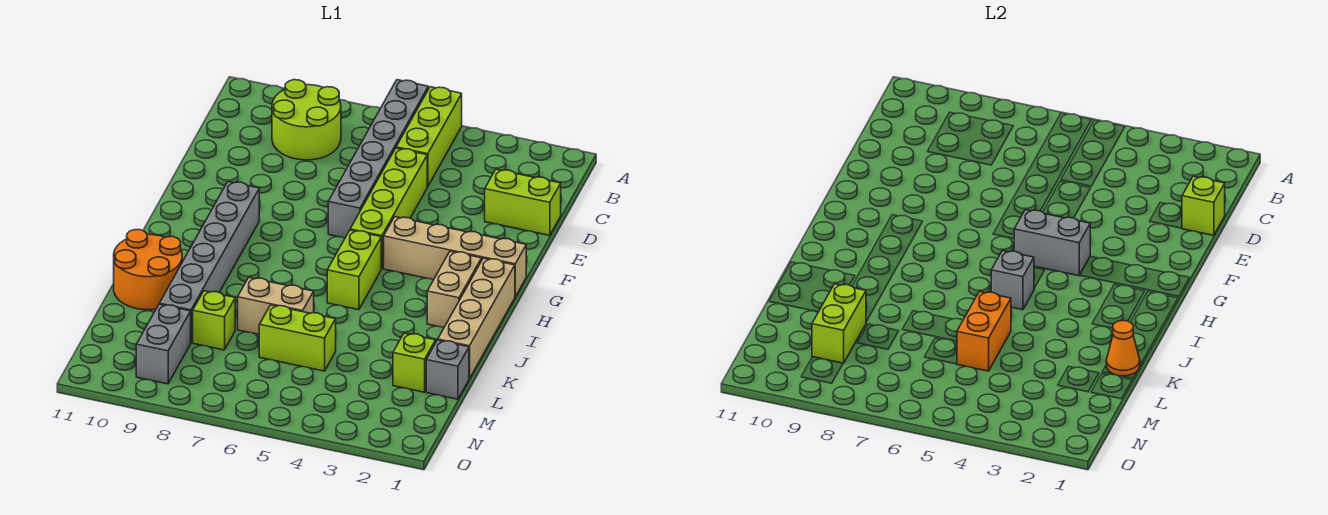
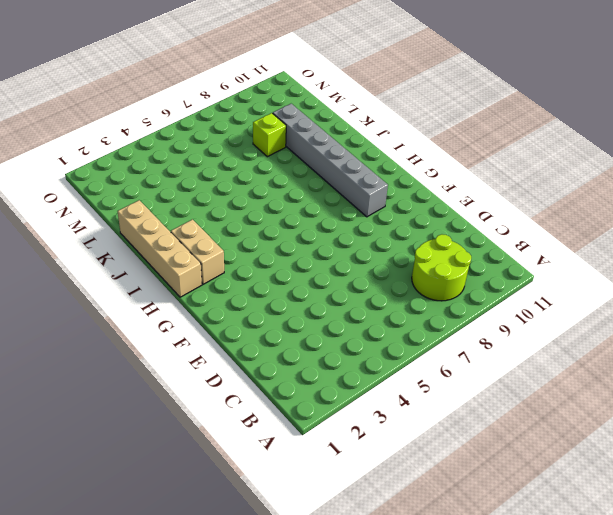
none -> lime brick A5:C5 level 1
none -> grey brick A6:F6 level 1
none -> lime brick D1:D2 level 1

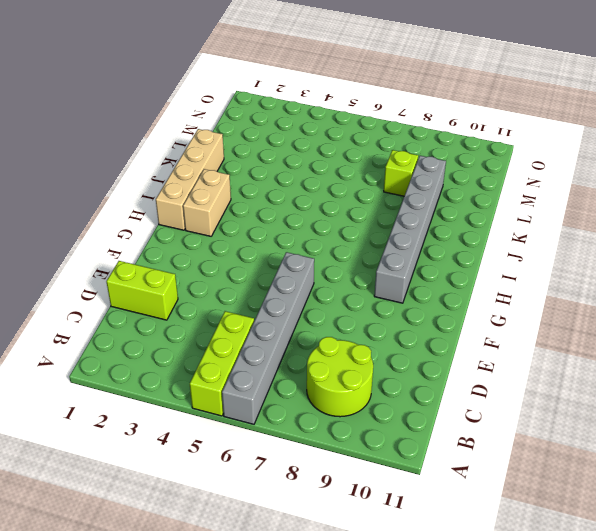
none -> lime brick D5:G5 level 1
none -> tan brick G1:G4 level 1
none -> lime brick H5:I5 level 1

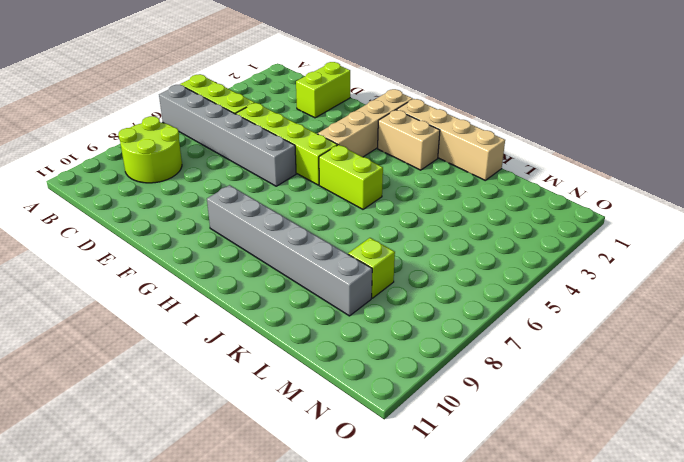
none -> orange round brick J10:K11 level 1
none -> tan brick K6:K7 level 1
none -> grey brick L1 level 1

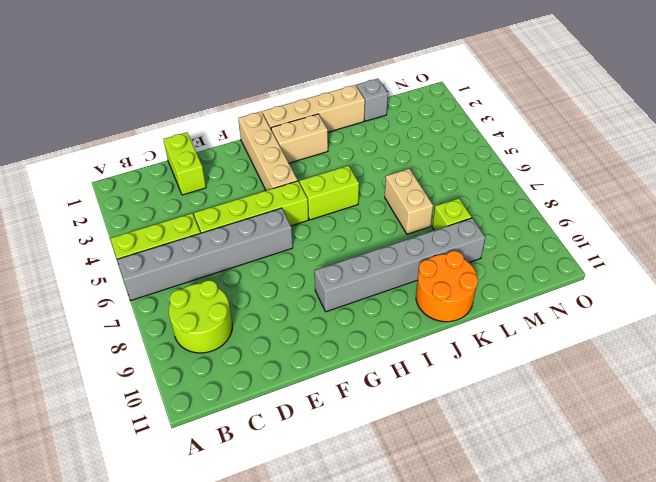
none -> lime brick L2 level 1
none -> lime brick L5:L6 level 1
none -> grey brick M9:N9 level 1

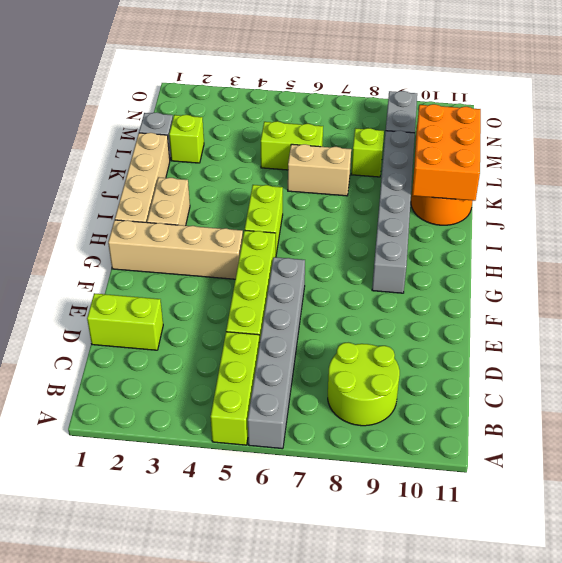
orange brick J10:L11 level 2 -> none
none -> lime brick D1 level 2
none -> grey brick G4:G5 level 2
none -> grey brick I5 level 2

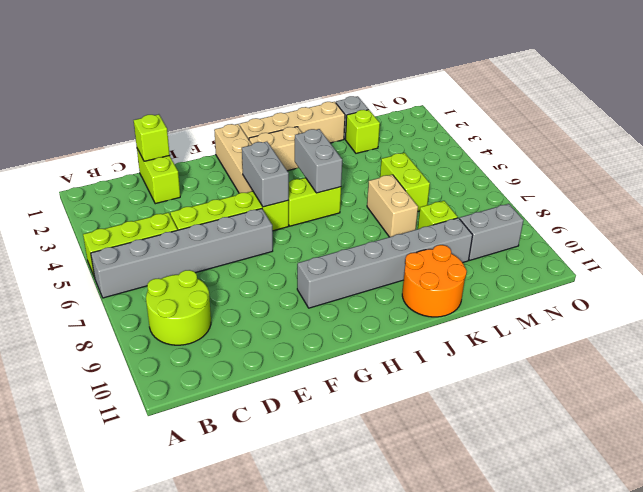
grey brick I4:I5 level 2 -> grey brick I5 level 2
none -> orange cone K1 level 2
none -> orange brick K5:L5 level 2
none -> lime brick L9:M9 level 2

